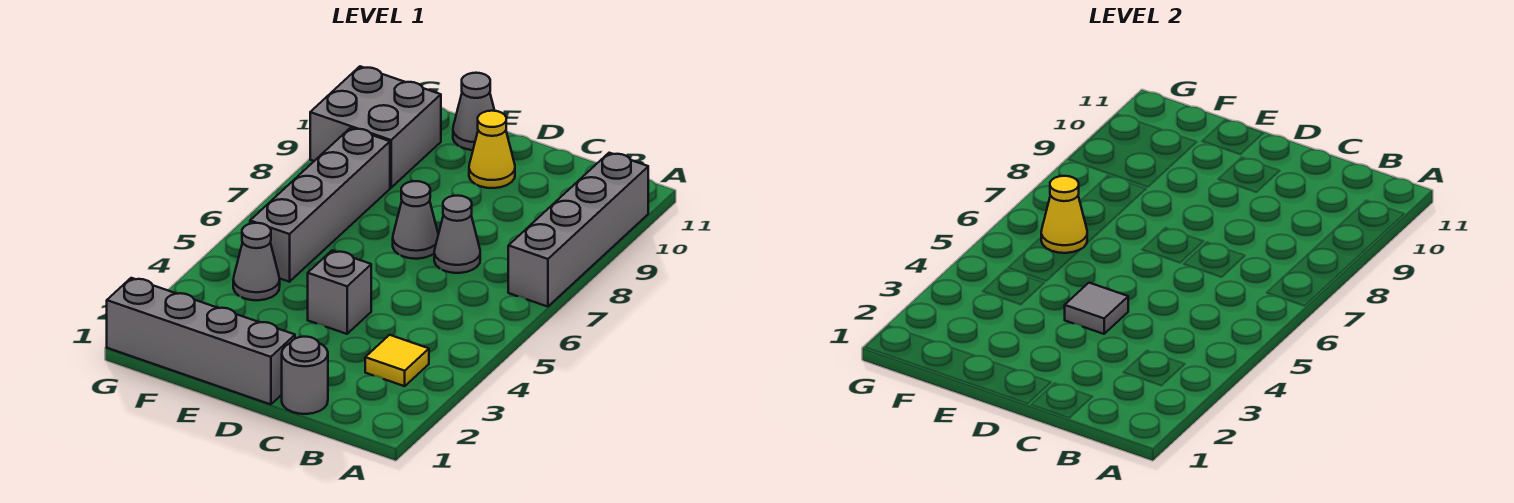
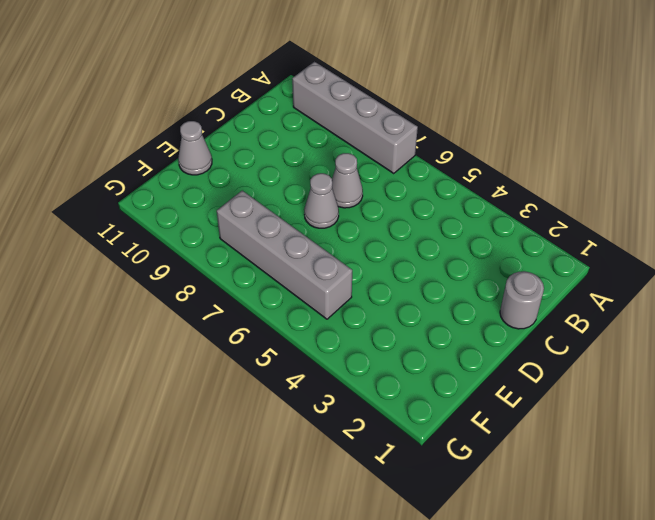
none -> yellow tile B3 level 1
none -> grey brick D1:G1 level 1
none -> grey brick D4 level 1

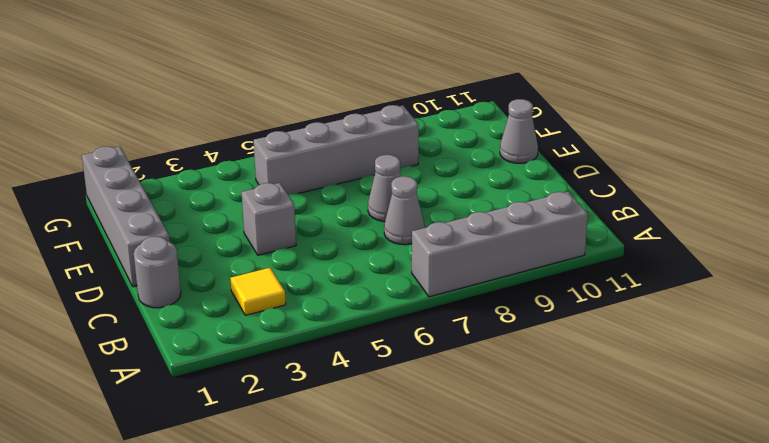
none -> yellow cone D10 level 1
none -> grey cone F4 level 1
none -> grey brick F9:G10 level 1

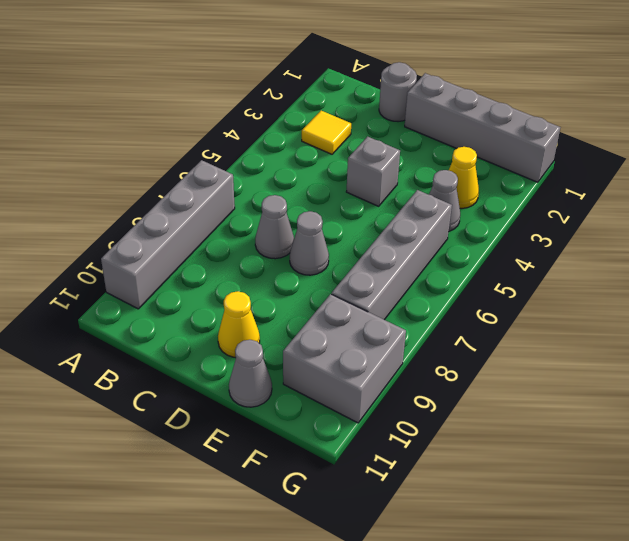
yellow cone F3 level 1 -> yellow cone F6 level 2
none -> grey tile D4 level 2

